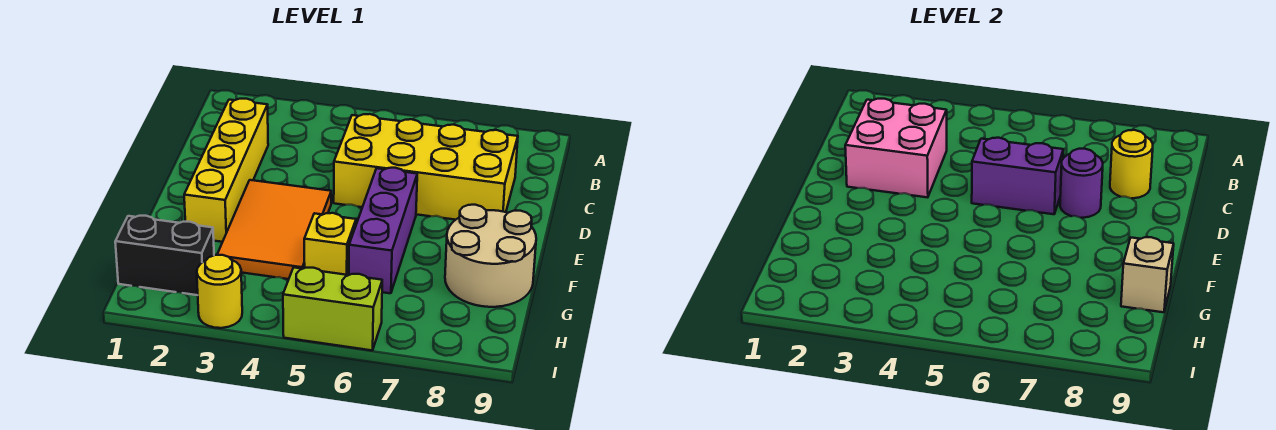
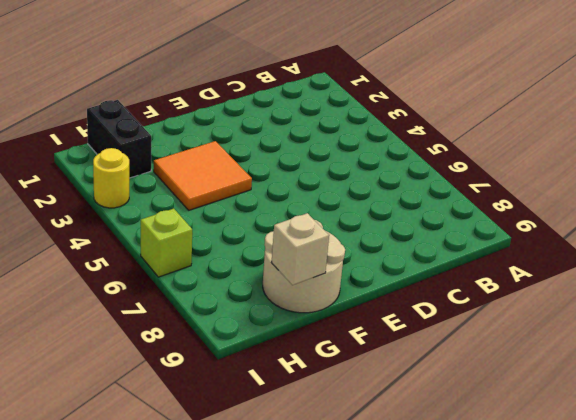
orange tile F3:G4 level 1 -> orange tile E3:G4 level 1
lime brick I6 level 1 -> lime brick I5:I6 level 1
none -> yellow brick C2:F2 level 1
none -> yellow brick C5:D8 level 1
none -> purple brick E6:G6 level 1

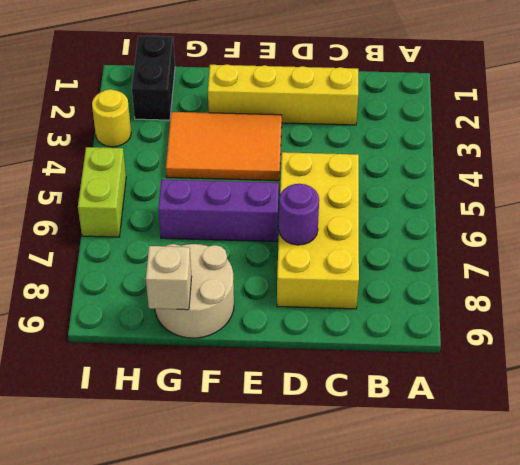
none -> yellow brick G5 level 1
none -> pink brick C2:D3 level 2
none -> yellow round brick C8 level 2

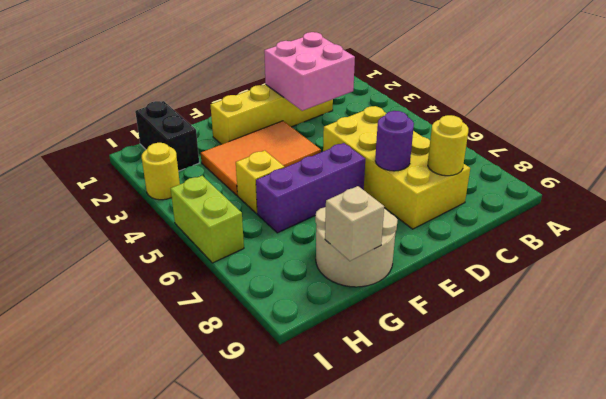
none -> purple brick D5:D6 level 2

